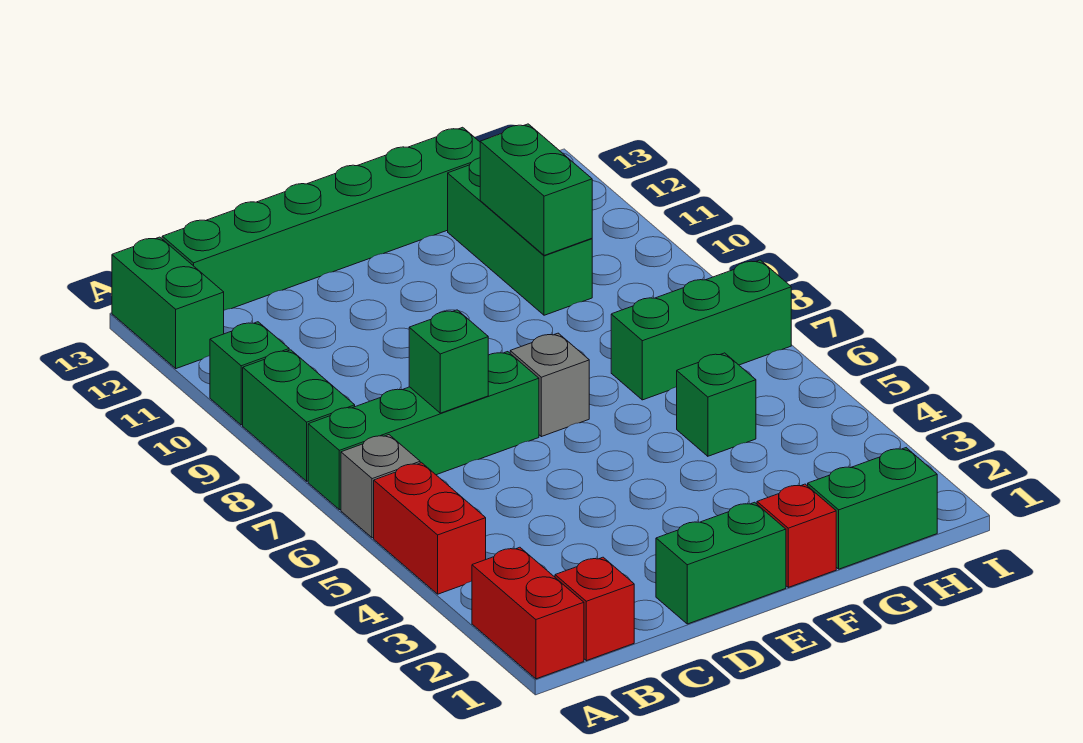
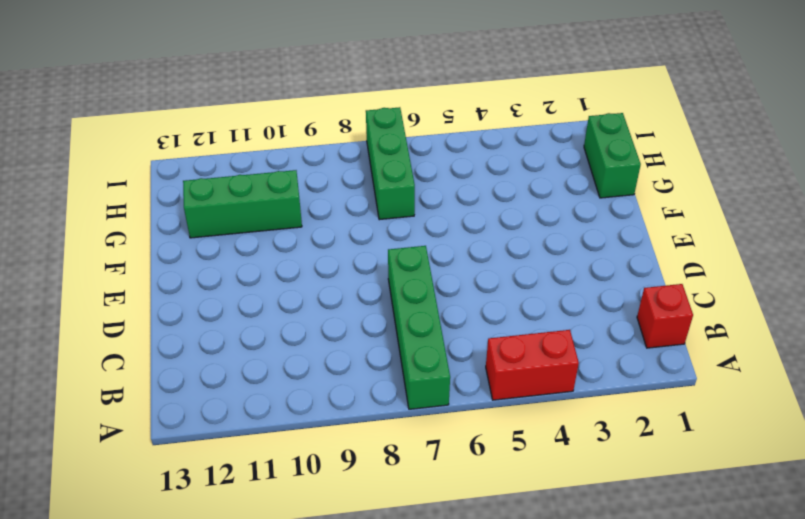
none -> red brick A1:A2 level 1
none -> grey brick A6 level 1
none -> green brick A8:A9 level 1

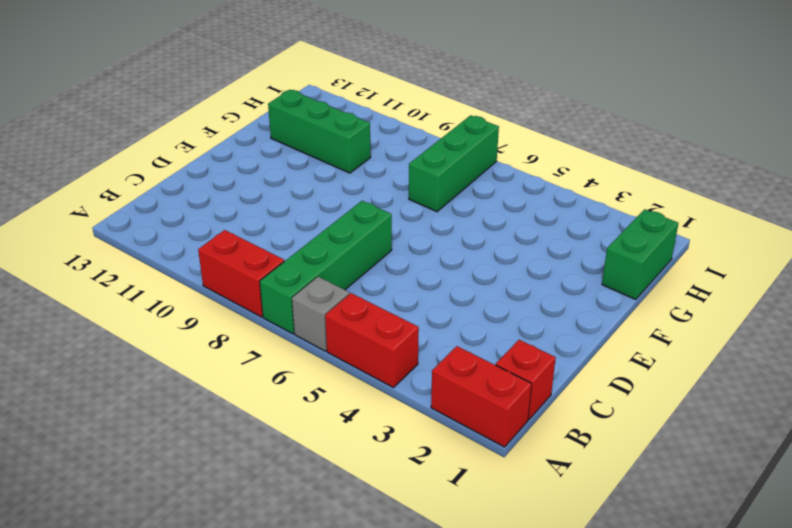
red brick A8:A9 level 1 -> green brick A8:A9 level 1
none -> green brick A10 level 1
none -> green brick A12:A13 level 1
none -> green brick B13:G13 level 1

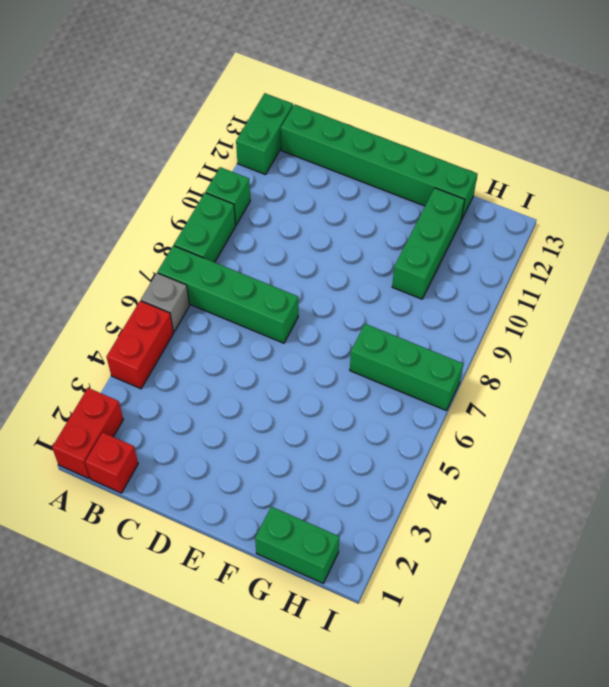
none -> green brick D1:E1 level 1
none -> grey brick E7 level 1
none -> red brick F1 level 1

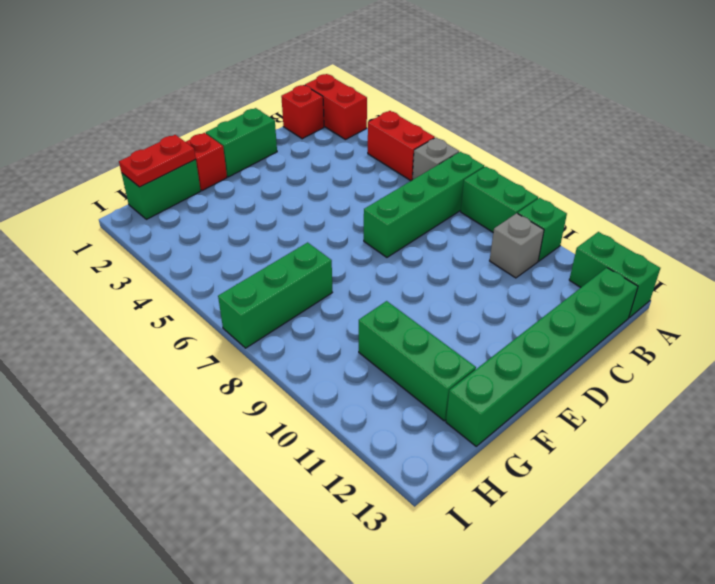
grey brick B10 level 1 -> grey brick E7 level 1
red plate G1:H1 level 2 -> none
none -> green brick G5 level 1
none -> green brick C7 level 2
none -> green brick G10:G11 level 2

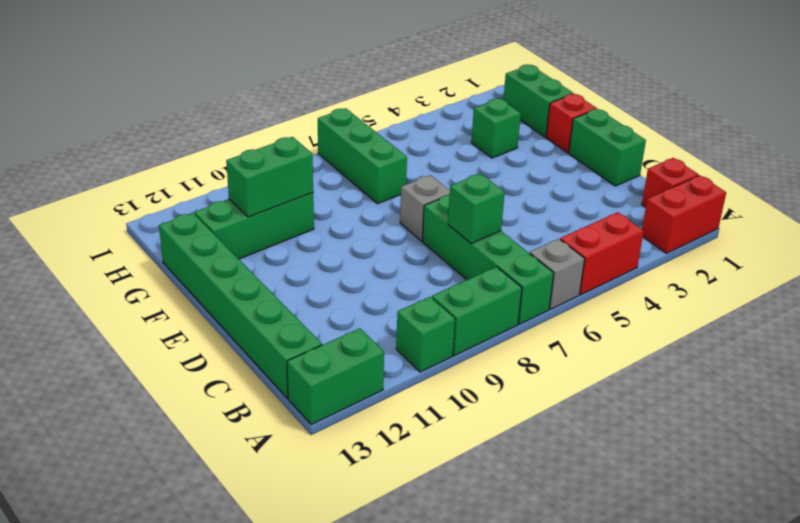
green brick G3 level 1 -> green brick G5 level 1

